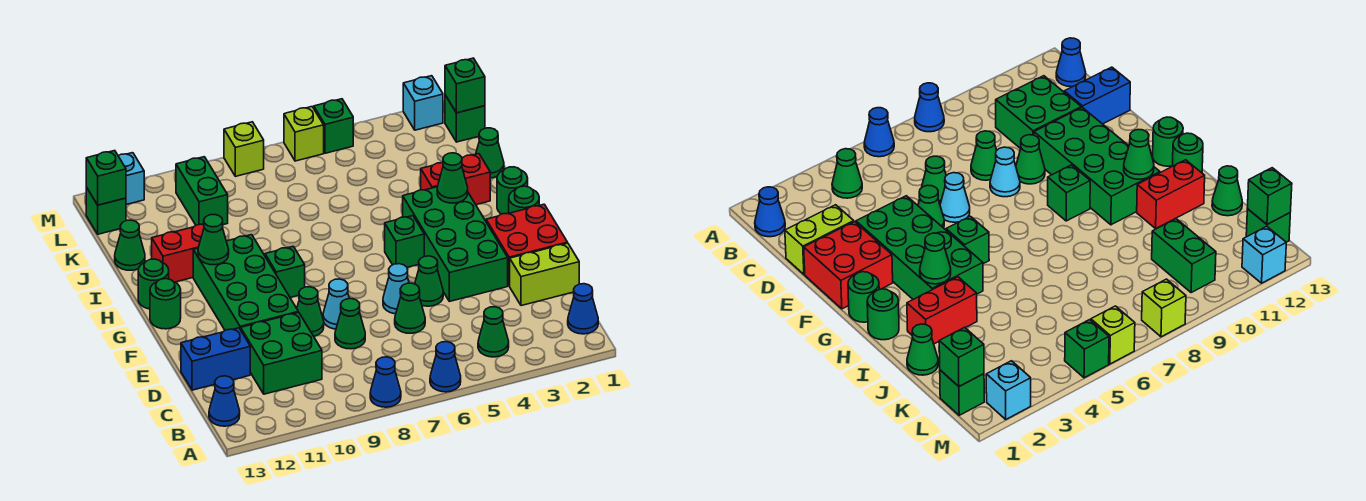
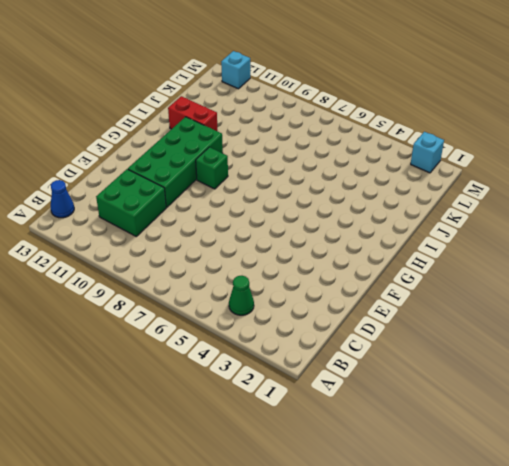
none -> blue cone A6 level 1
none -> blue cone A8 level 1
none -> blue cone B1 level 1
none -> lime brick D1:D2 level 1

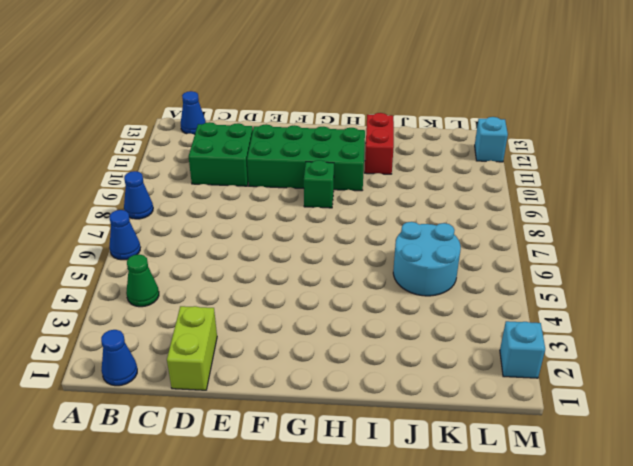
cyan round brick J5:K6 level 1 -> none
none -> green cone D6 level 1
none -> green cone D8 level 1
none -> blue brick D12:D13 level 1
none -> red brick E1:F2 level 1

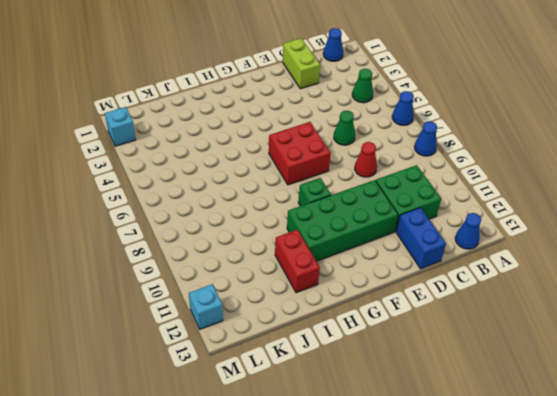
red cone D8 level 1 -> green cone D8 level 1
red brick F6:G7 level 1 -> red brick E1:F2 level 1
none -> green brick E3:H4 level 1
none -> green cone E5 level 1
none -> cyan cone E6 level 1
none -> cyan cone E8 level 1

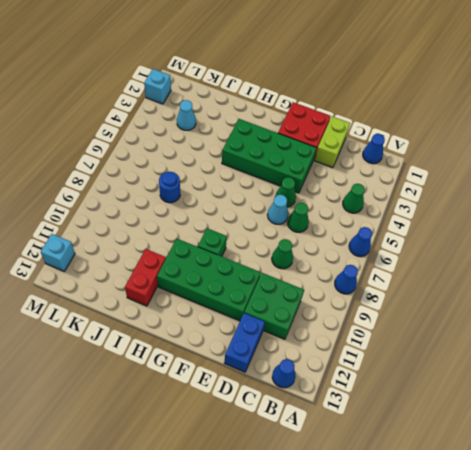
blue round brick J7 level 1 -> none
cyan cone K3 level 1 -> cyan cone E8 level 1
none -> green cone E9 level 1
none -> green round brick G1 level 1
none -> green brick G5 level 1
none -> green round brick G13 level 1

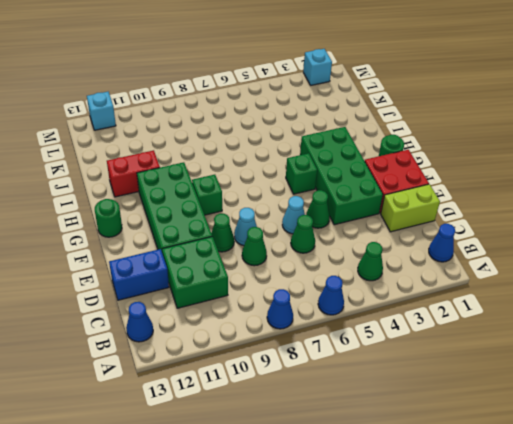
none -> green round brick H1 level 1
none -> green round brick H13 level 1
none -> red brick I2:I3 level 1
none -> green cone J1 level 1

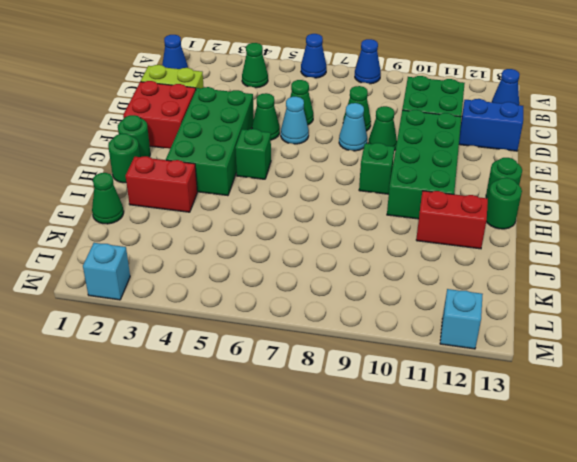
none -> green cone J13 level 1
none -> green brick K10:L10 level 1
none -> green brick L1 level 1
none -> green brick L13 level 1

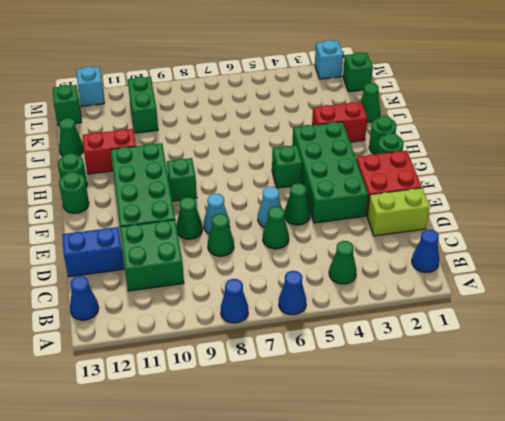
none -> green brick M5 level 1
none -> lime brick M6 level 1
none -> lime brick M8 level 1
none -> green cone H3 level 2

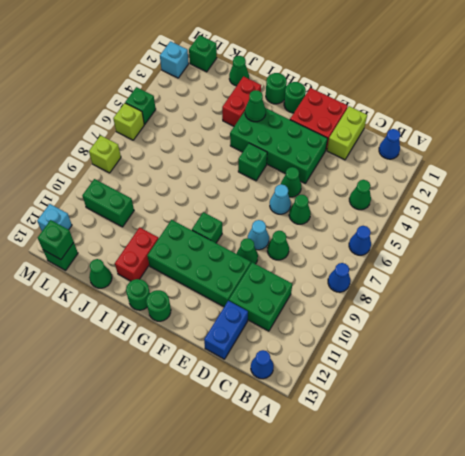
none -> green cone H11 level 2
none -> green brick L1 level 2

